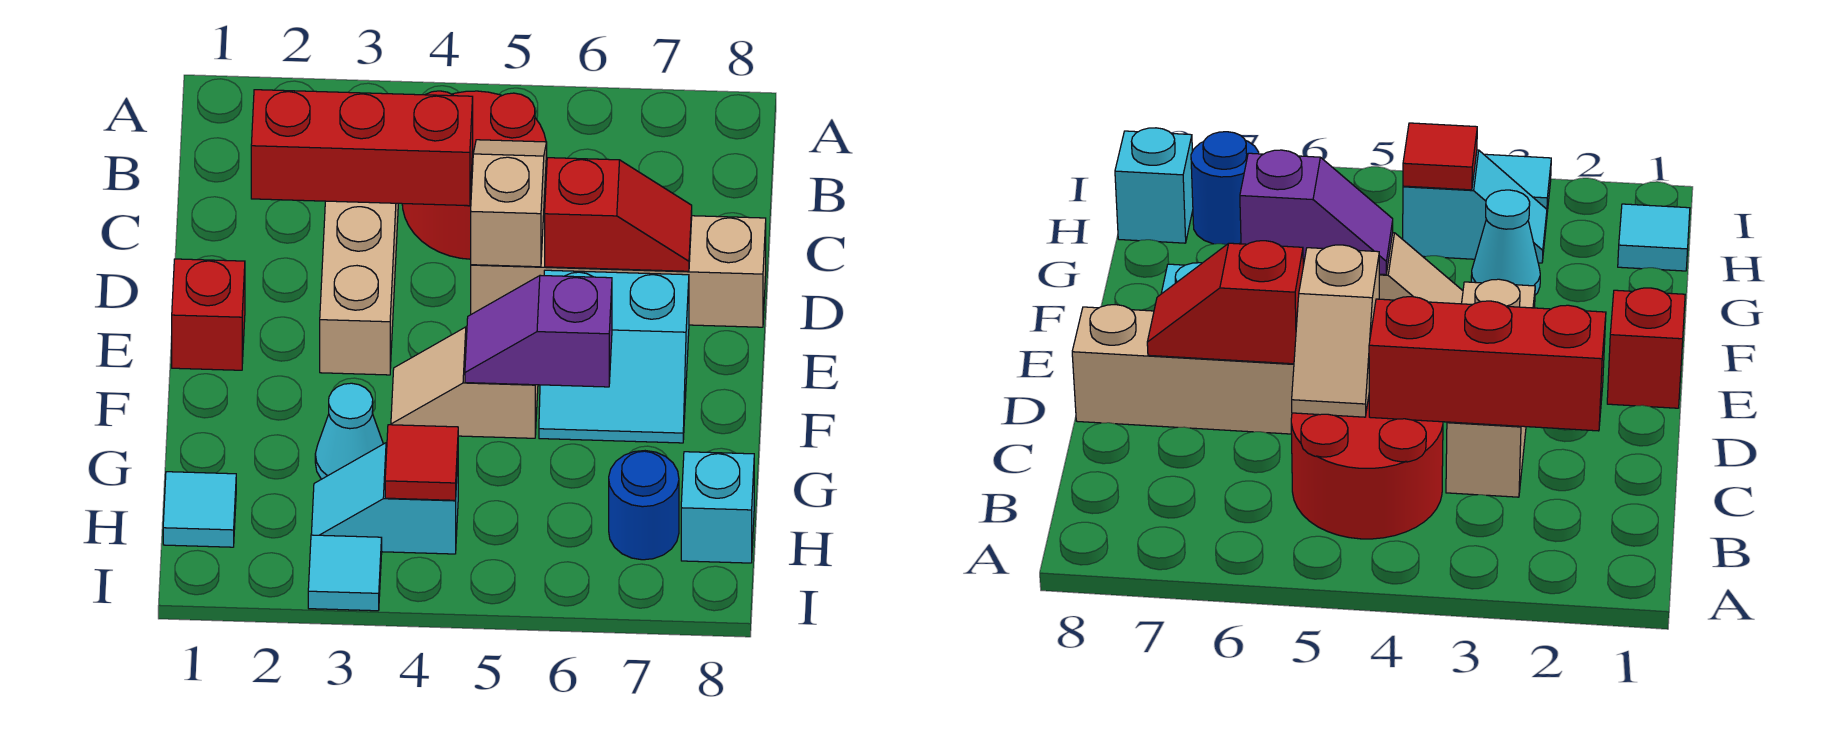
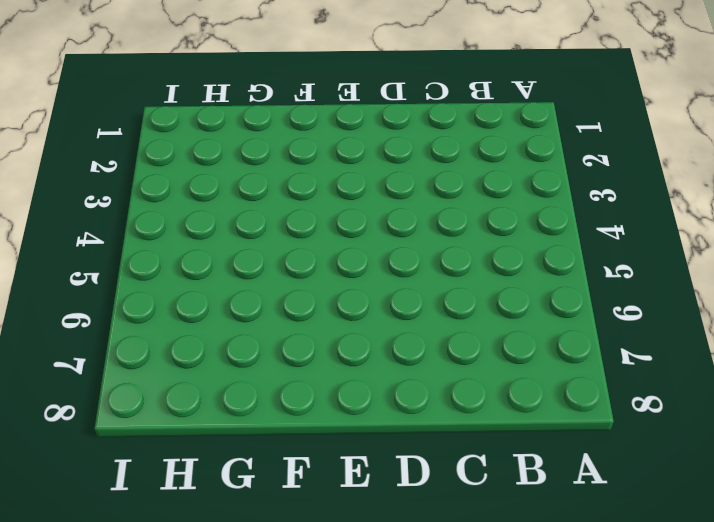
none -> red round brick B4:C5 level 1
none -> tan brick C3:E3 level 1
none -> tan brick D5:D8 level 1

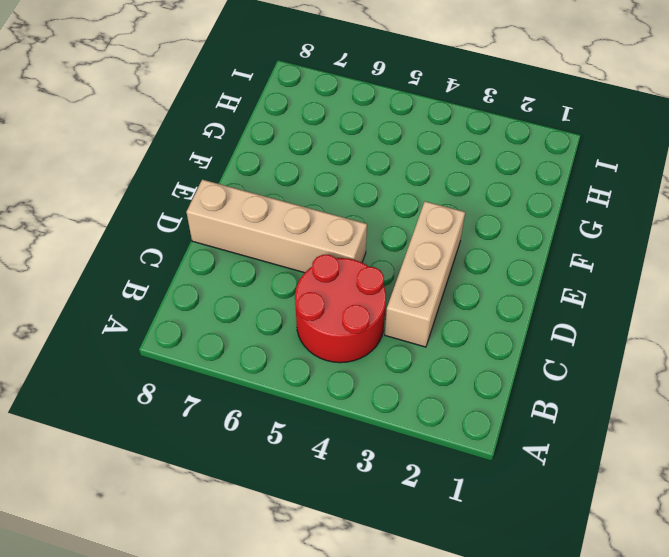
none -> red brick E1 level 1
none -> cyan slope E6:F7 level 1 top E
none -> tan slope F4:F5 level 1 top 5

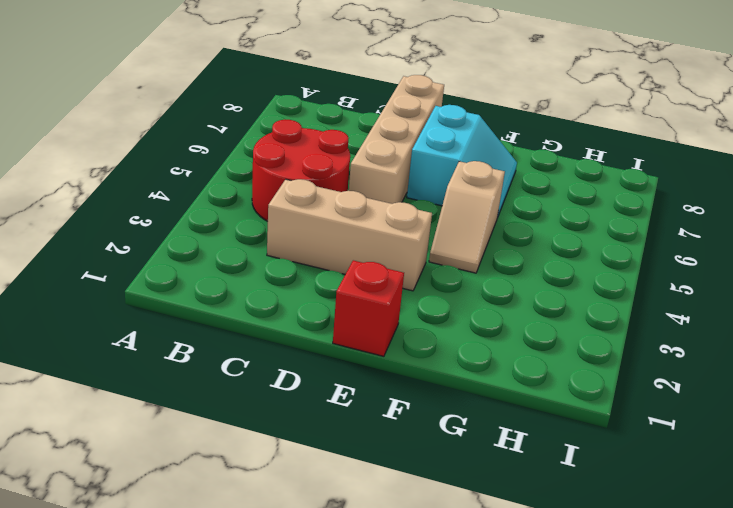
none -> cyan cone G3 level 1
none -> cyan tile H1 level 1
none -> cyan slope H3:H4 level 1 top 4

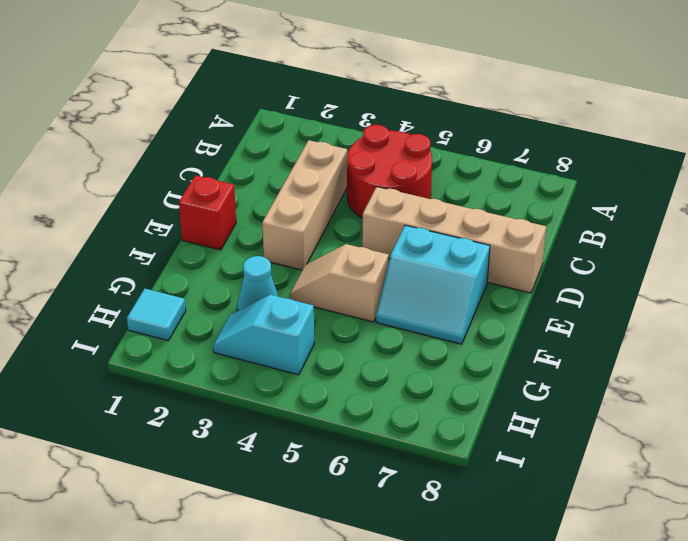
none -> blue round brick H7 level 1
none -> cyan brick H8 level 1
none -> cyan tile I3 level 1

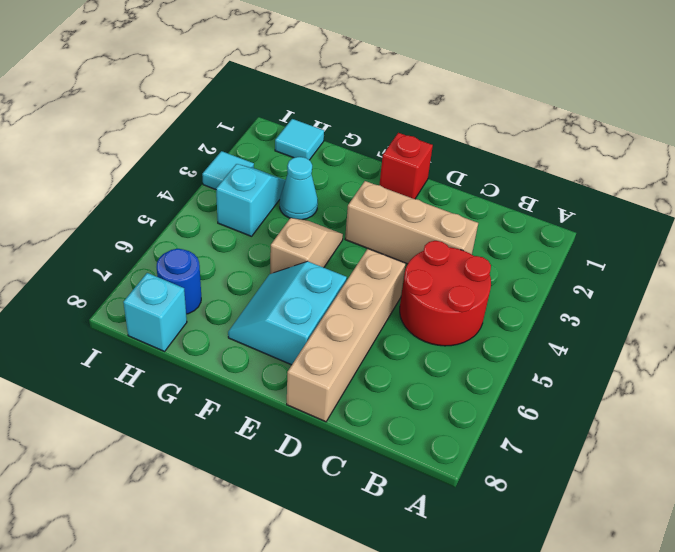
none -> red brick C2:C4 level 2
none -> tan slope C5:D5 level 2 top D
none -> red slope D6:D7 level 2 top 6

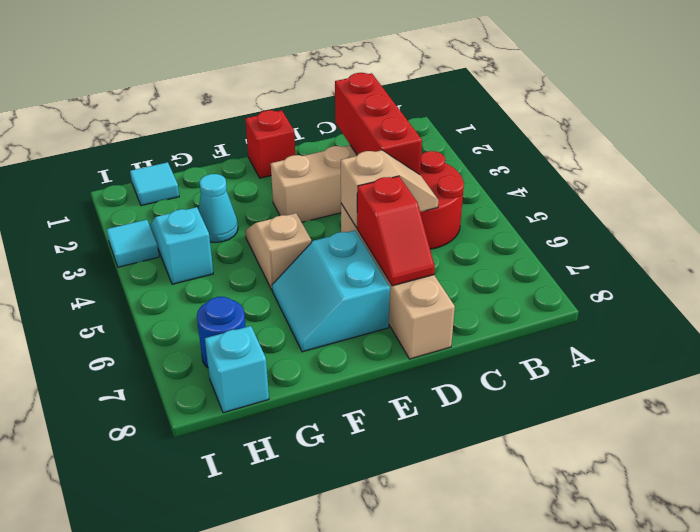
none -> purple slope F5:F6 level 2 top 6
none -> red tile H4 level 2

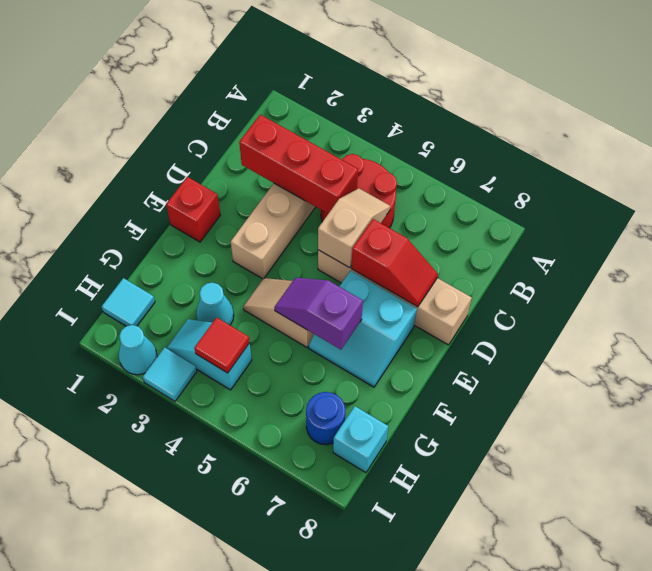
cyan cone I2 level 1 -> none

